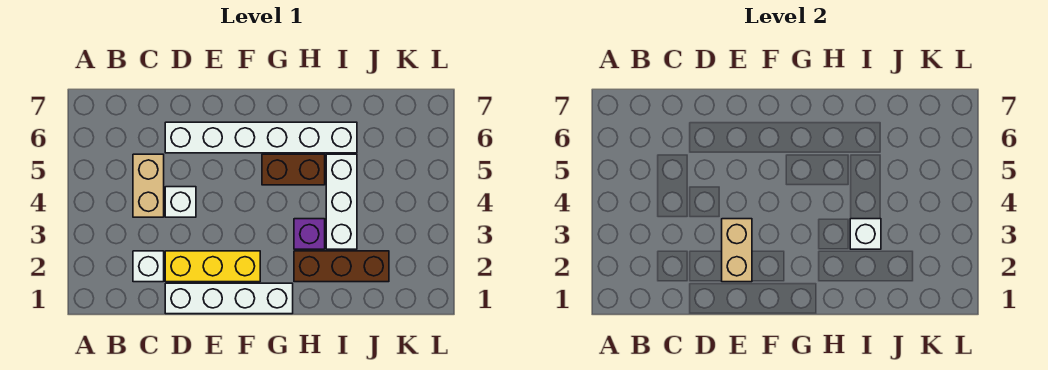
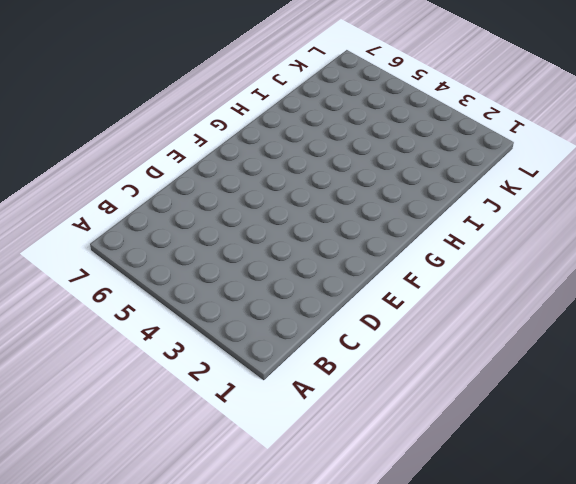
none -> white brick C2 level 1
none -> tan brick C4:C5 level 1
none -> white brick D1:G1 level 1

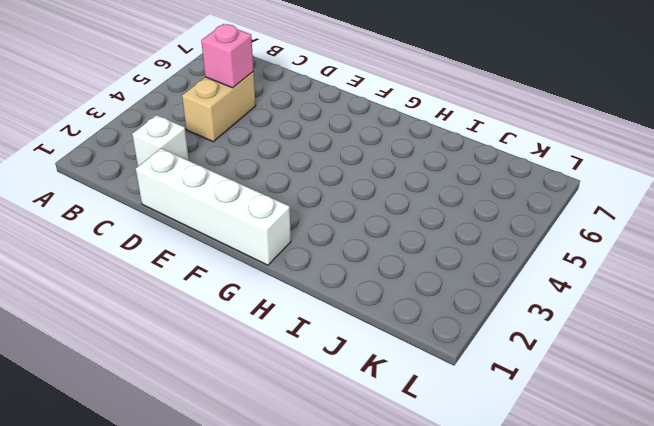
pink brick C5 level 2 -> none
none -> yellow brick D2:F2 level 1
none -> white brick D4 level 1
none -> white brick D6:I6 level 1

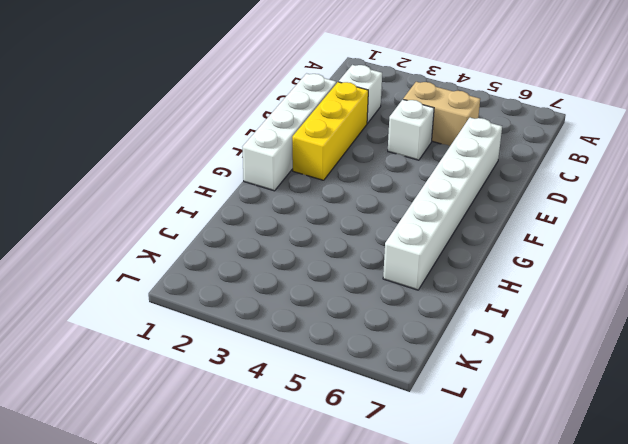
none -> brown brick G5:H5 level 1
none -> brown brick H2:J2 level 1
none -> purple brick H3 level 1

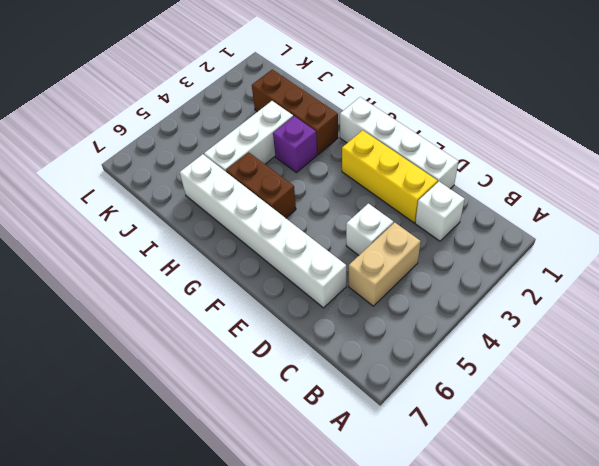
none -> tan brick E2:E3 level 2
none -> white brick I3 level 2

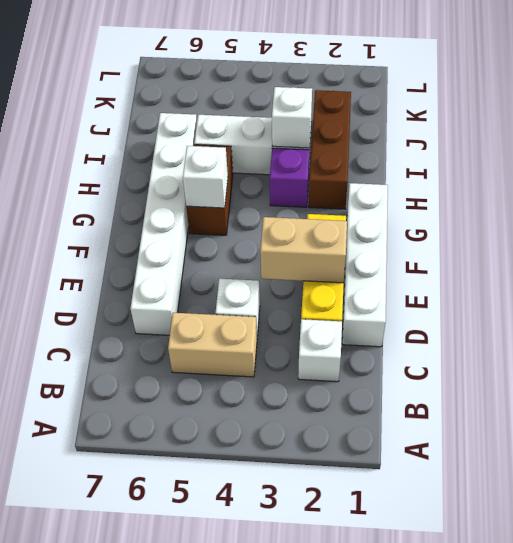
white brick G5 level 2 -> none

